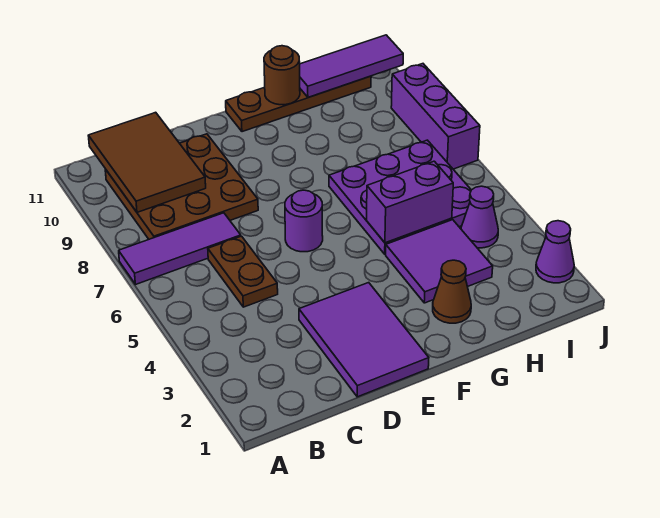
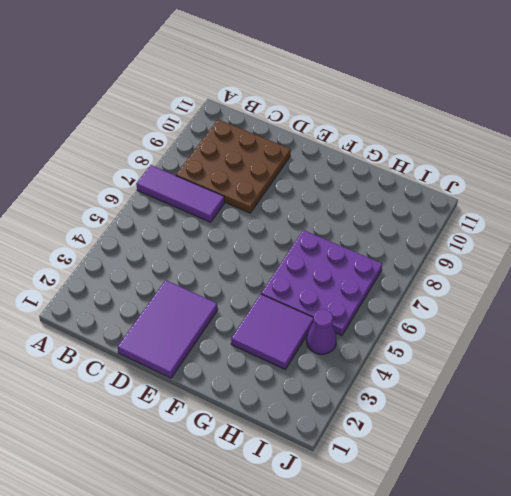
none -> brown plate C5:C6 level 1
none -> purple round brick E6 level 1
none -> brown plate F11:I11 level 1

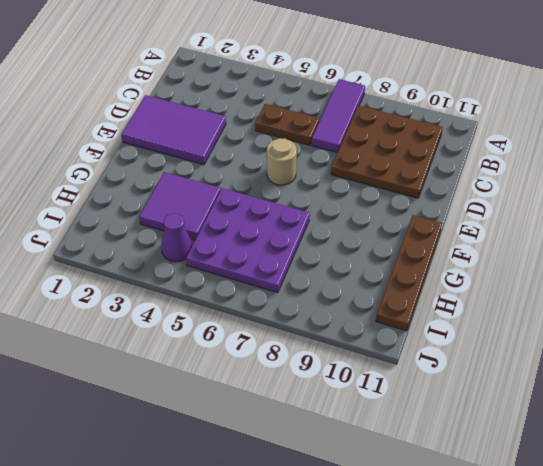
tan round brick E6 level 1 -> purple round brick E6 level 1
none -> brown cone G2 level 1
none -> purple cone J2 level 1
none -> purple brick J7:J9 level 1

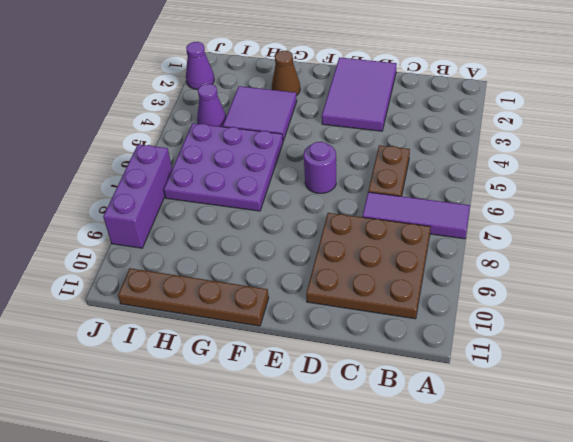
none -> brown tile B9:C11 level 2
none -> purple brick G5:H5 level 2
none -> brown round brick G11 level 2

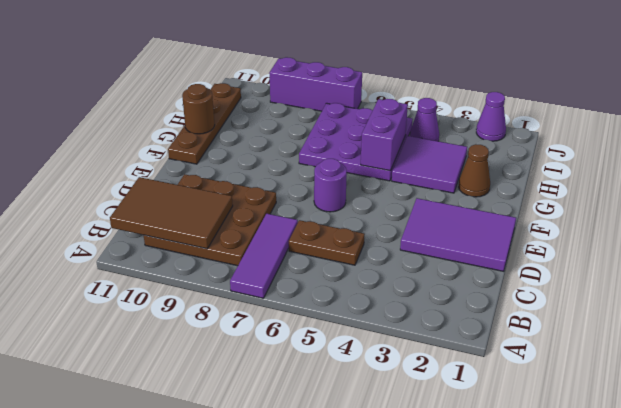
none -> purple tile H11:J11 level 2

